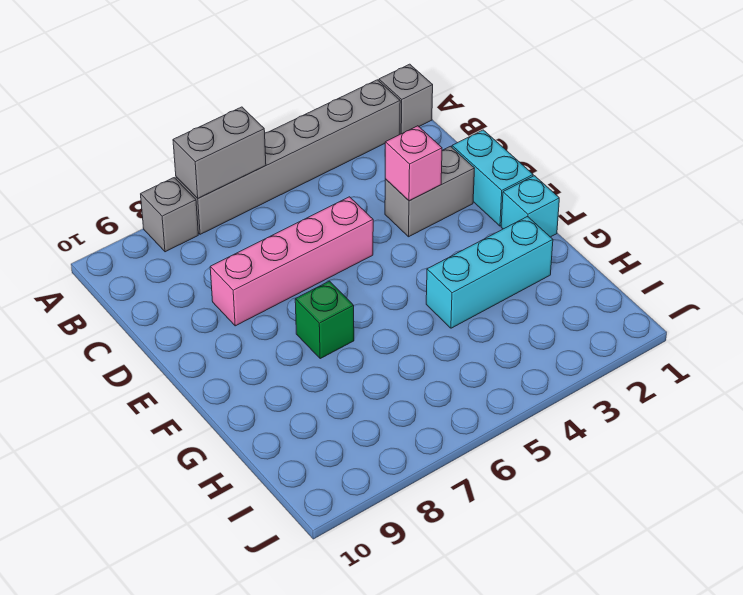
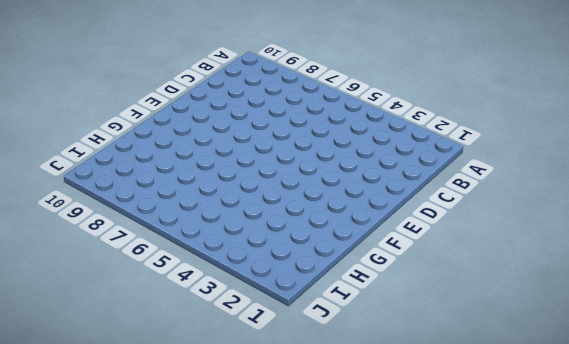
none -> grey brick A1 level 1
none -> grey brick A2:A7 level 1

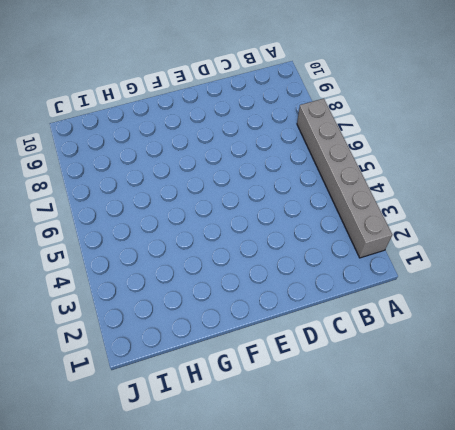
none -> grey brick A1 level 1
none -> grey brick A8 level 1

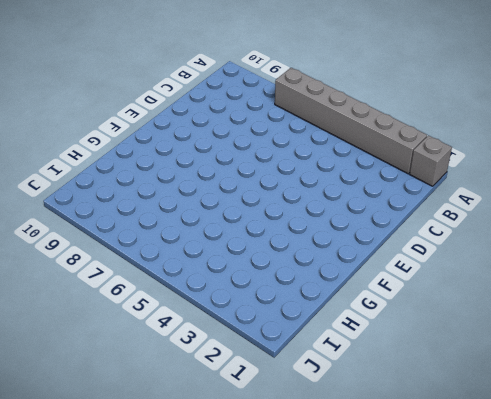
none -> grey brick A8 level 1
none -> cyan brick D1:E1 level 1

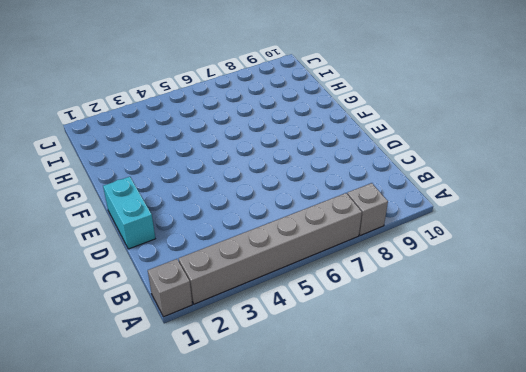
none -> grey brick D2:D3 level 1
none -> pink brick D5:D8 level 1

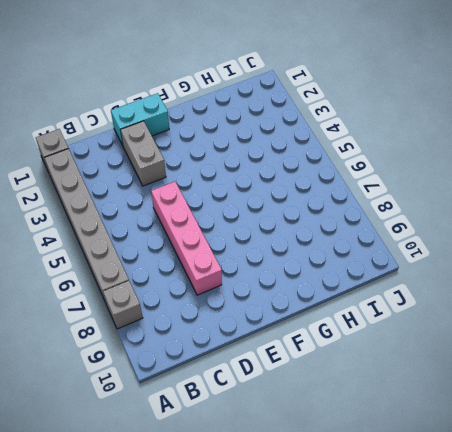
none -> cyan brick F1 level 1
none -> green brick F7 level 1

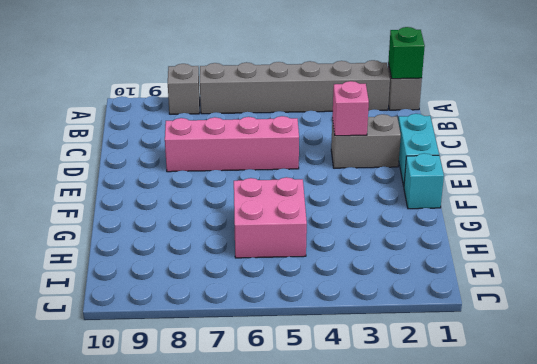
green brick A1 level 2 -> green brick F7 level 1
pink brick G5:H6 level 1 -> none
none -> cyan brick G2:G4 level 1
none -> grey brick A6:A7 level 2

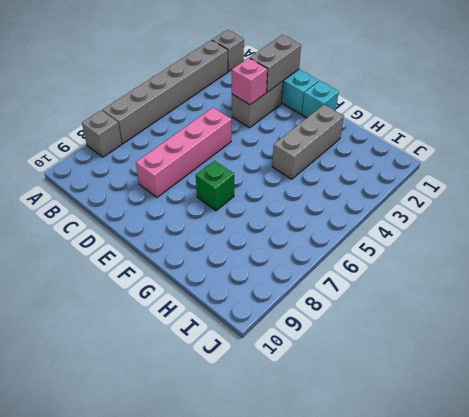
grey brick D1:D2 level 2 -> grey brick A6:A7 level 2
grey brick G2:G4 level 1 -> cyan brick G2:G4 level 1

